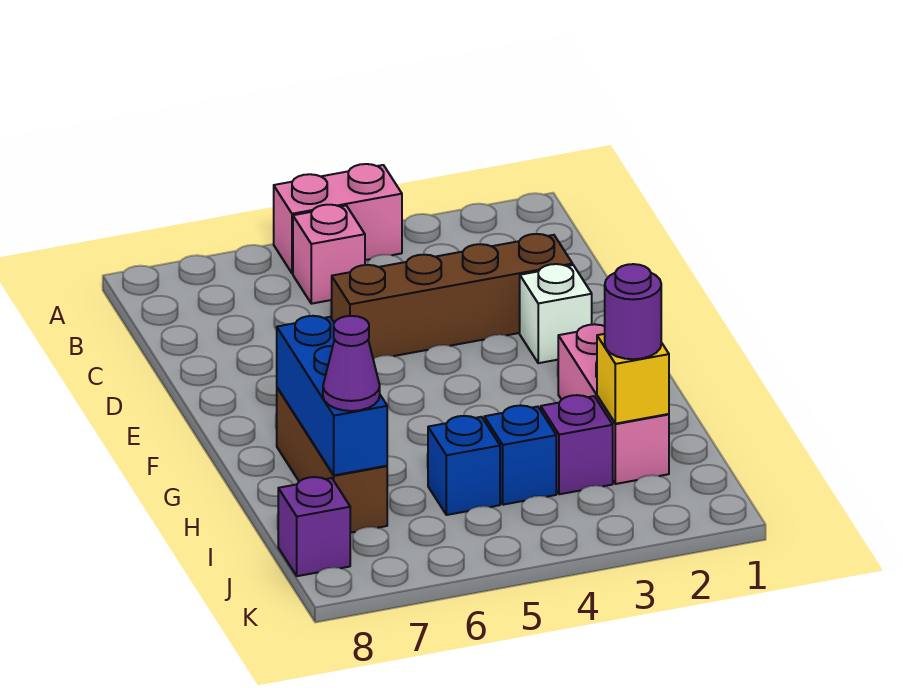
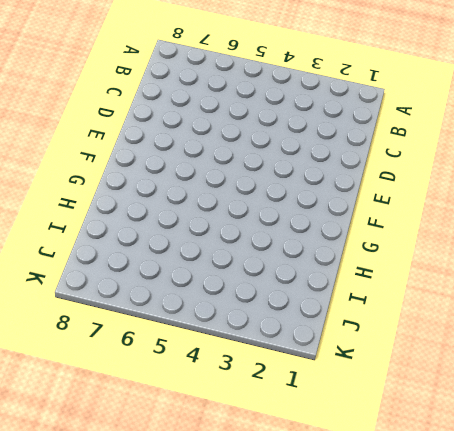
none -> pink brick A4:A5 level 1
none -> pink brick B5 level 1
none -> brown brick D2:D5 level 1

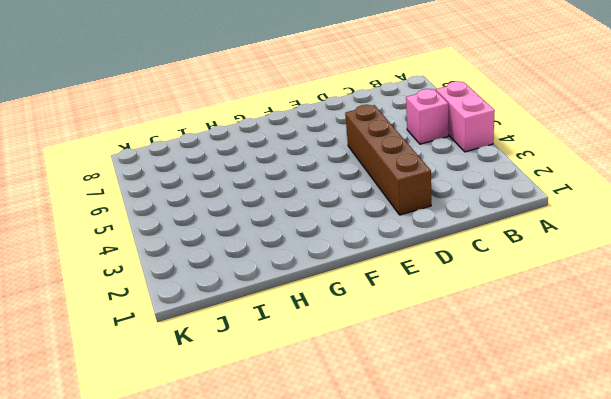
none -> white brick E2 level 1
none -> pink brick G2:I2 level 1
none -> brown brick G7:I7 level 1

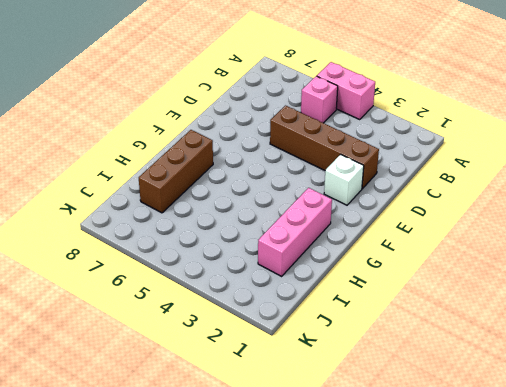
none -> purple brick I3 level 1
none -> blue brick I4 level 1
none -> blue brick I5 level 1

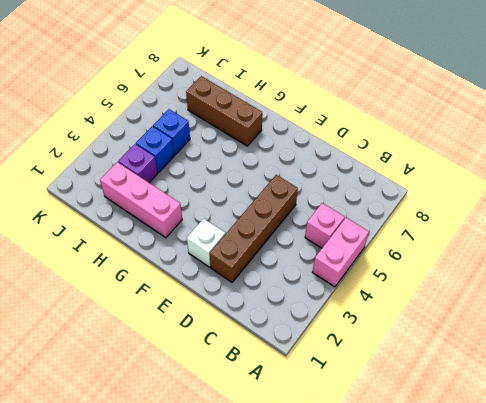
none -> purple brick J8 level 1
none -> blue brick G7:I7 level 2
none -> yellow brick I2 level 2

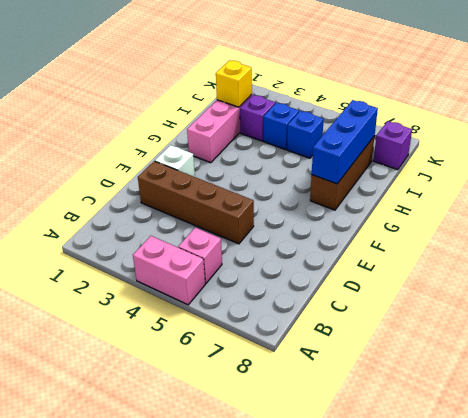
none -> purple round brick I2 level 3
none -> purple cone I7 level 3

